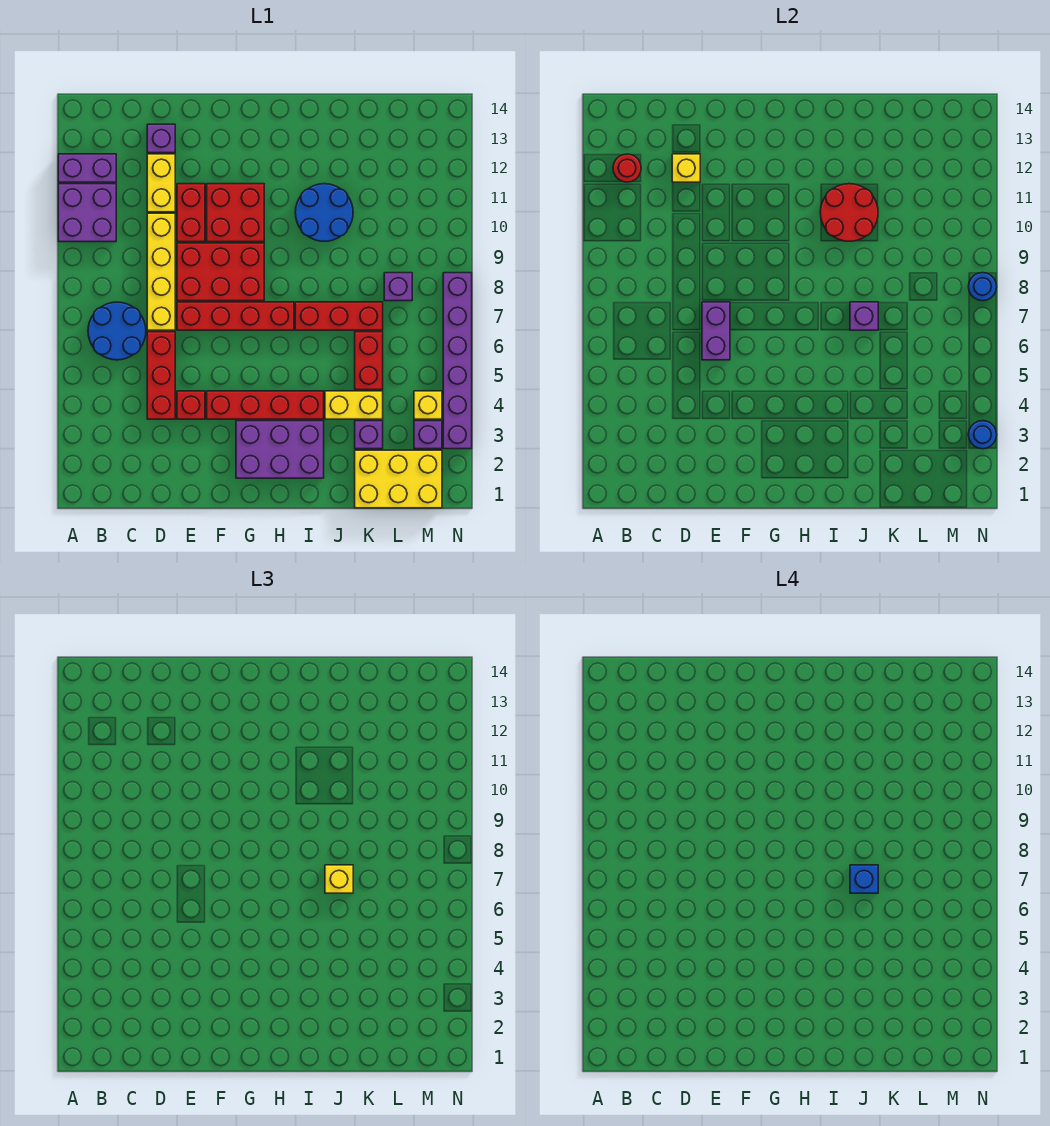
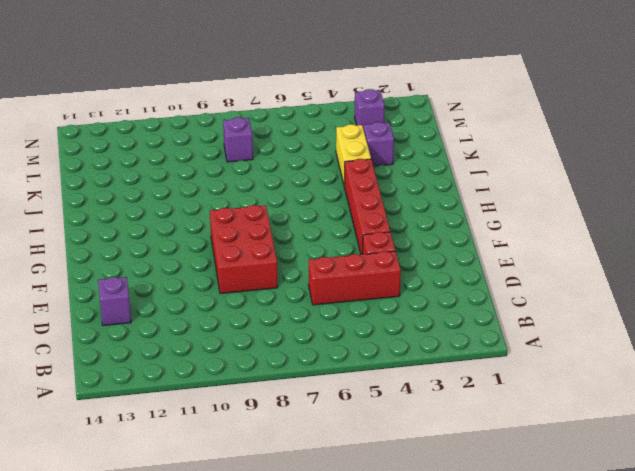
none -> purple brick A10:B11 level 1
none -> purple brick A12:B12 level 1
none -> blue round brick B6:C7 level 1
none -> yellow brick D7:D10 level 1

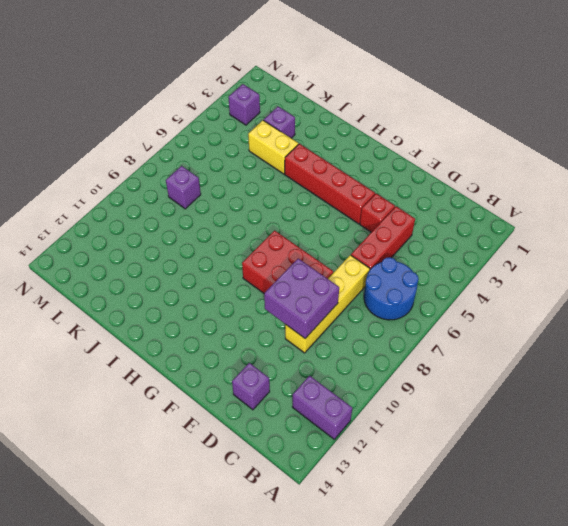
purple brick D9:E10 level 2 -> purple brick A10:B11 level 1
none -> yellow brick D11:D12 level 1
none -> red brick E7:H7 level 1
none -> red brick E10:E11 level 1
none -> red brick F10:G11 level 1

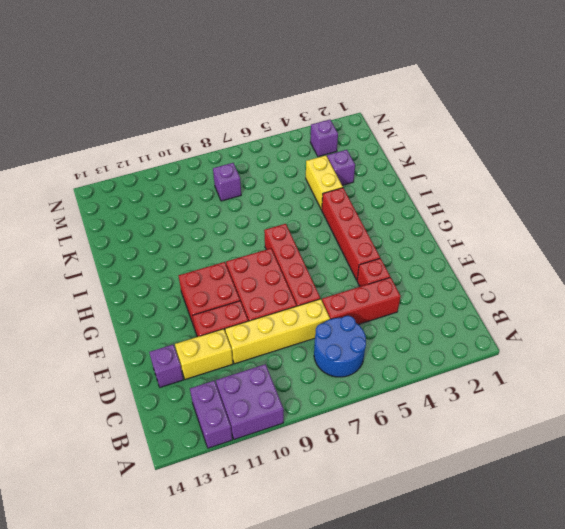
none -> purple brick G2:I3 level 1
none -> red brick I7:K7 level 1
none -> blue round brick I10:J11 level 1
none -> yellow brick K1:M2 level 1

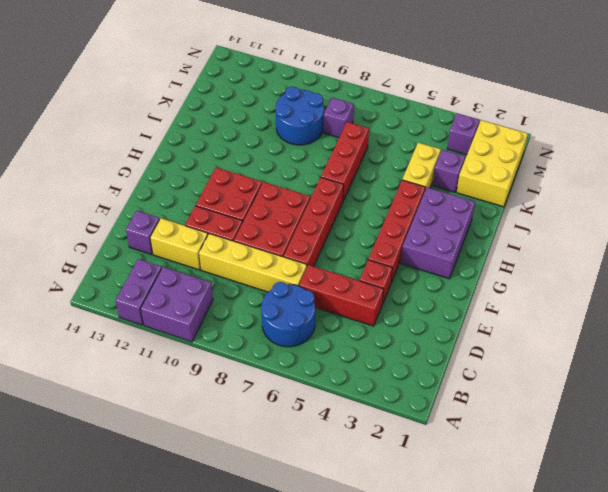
blue round brick K9:L10 level 1 -> blue round brick I10:J11 level 1
none -> red brick K5:K6 level 1
none -> yellow brick M4 level 1
none -> purple brick N3:N8 level 1
none -> red round brick B12 level 2

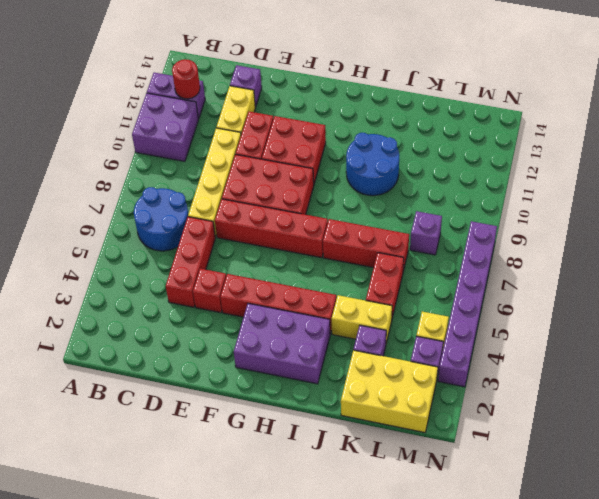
none -> yellow brick D12 level 2
none -> purple brick E6:E7 level 2
none -> red round brick I10:J11 level 2
none -> purple brick J7 level 2

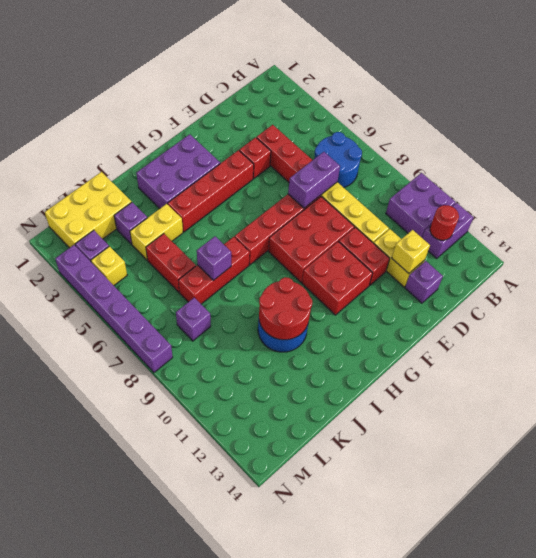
purple brick D7:E7 level 2 -> purple brick E6:E7 level 2
none -> blue round brick N3 level 2
none -> blue round brick N8 level 2
none -> yellow brick J7 level 3
none -> blue brick J7 level 4

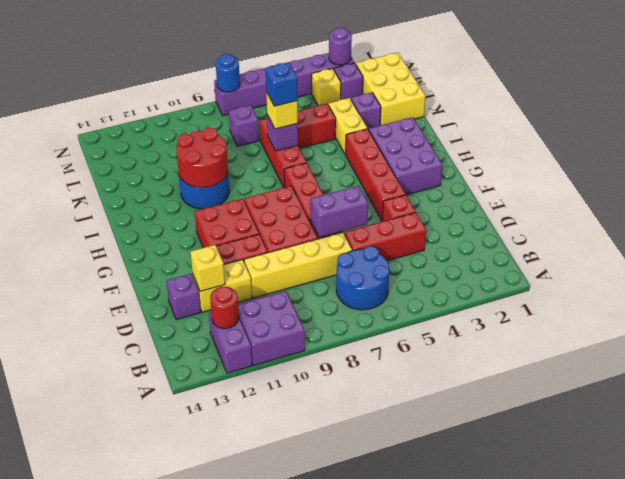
purple round brick N3 level 2 -> blue round brick N3 level 2

